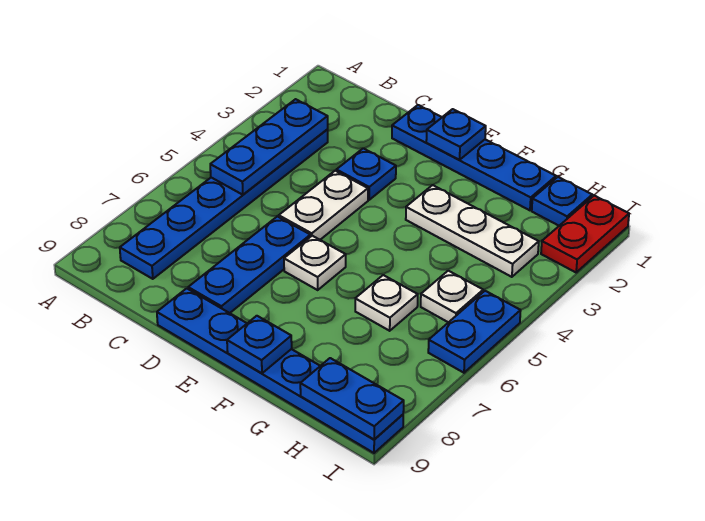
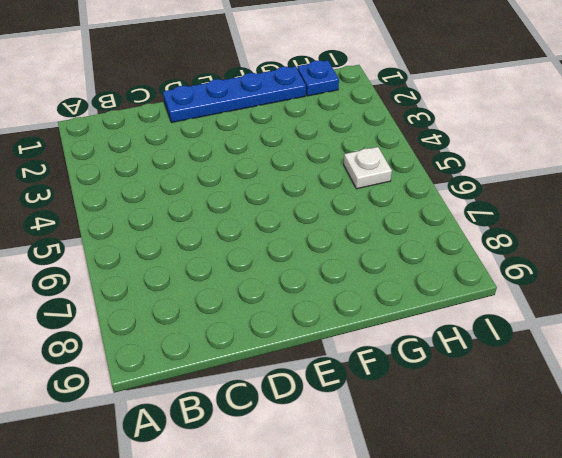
none -> blue plate B3:B8 level 1
none -> blue plate D3 level 1
none -> white plate D4:D5 level 1

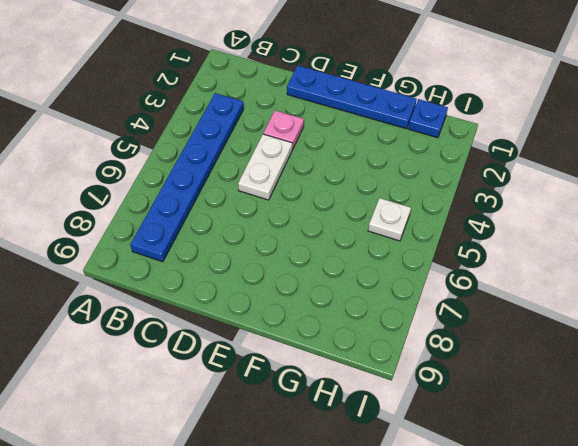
pink plate D3 level 1 -> blue plate D3 level 1
none -> blue plate D6:D8 level 1
none -> blue plate D9:I9 level 1
none -> white plate E6 level 1

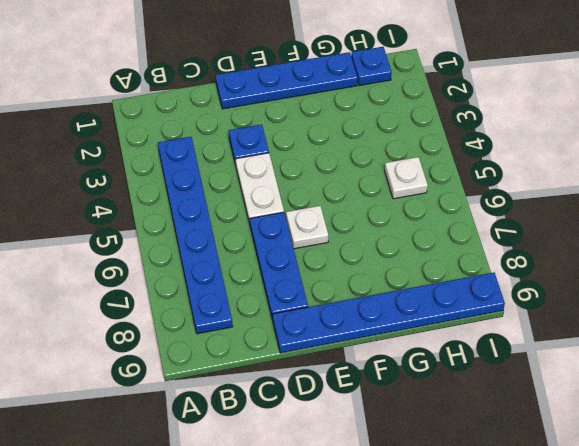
none -> white plate F3:H3 level 1
none -> white plate G6 level 1
none -> red plate I1:I2 level 1

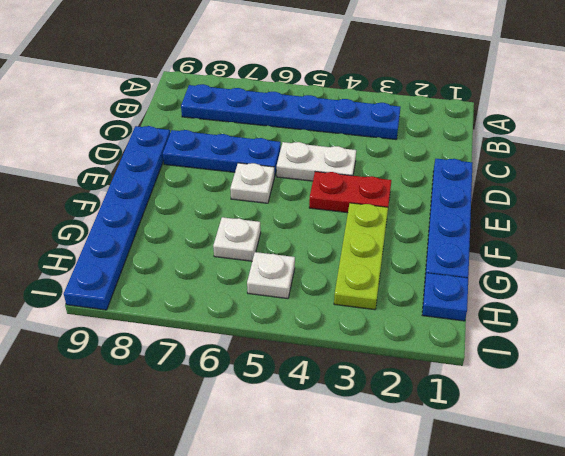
red plate E3:E4 level 1 -> red plate I1:I2 level 1
lime plate F3:H3 level 1 -> white plate F3:H3 level 1
none -> blue plate D3 level 1
none -> blue plate I5:I6 level 1
none -> blue plate B3:B5 level 2

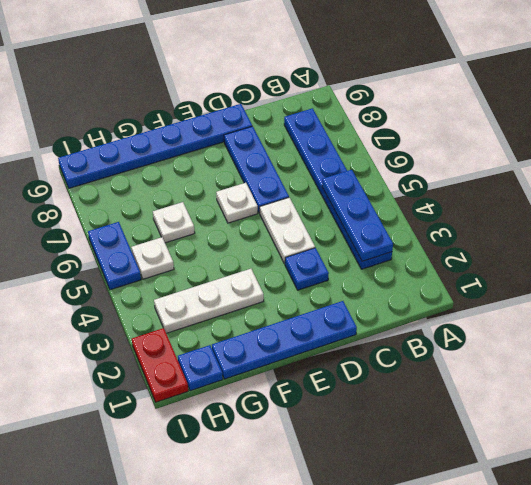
none -> blue plate E1 level 2
none -> blue plate F9 level 2
none -> blue plate H9:I9 level 2

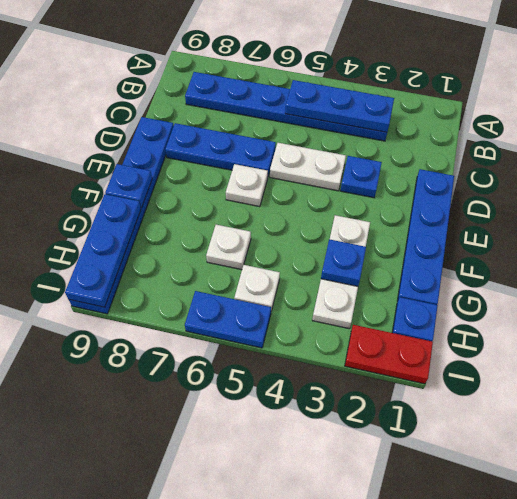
blue plate G3 level 2 -> blue plate E1 level 2
blue plate G9:I9 level 2 -> blue plate H9:I9 level 2

